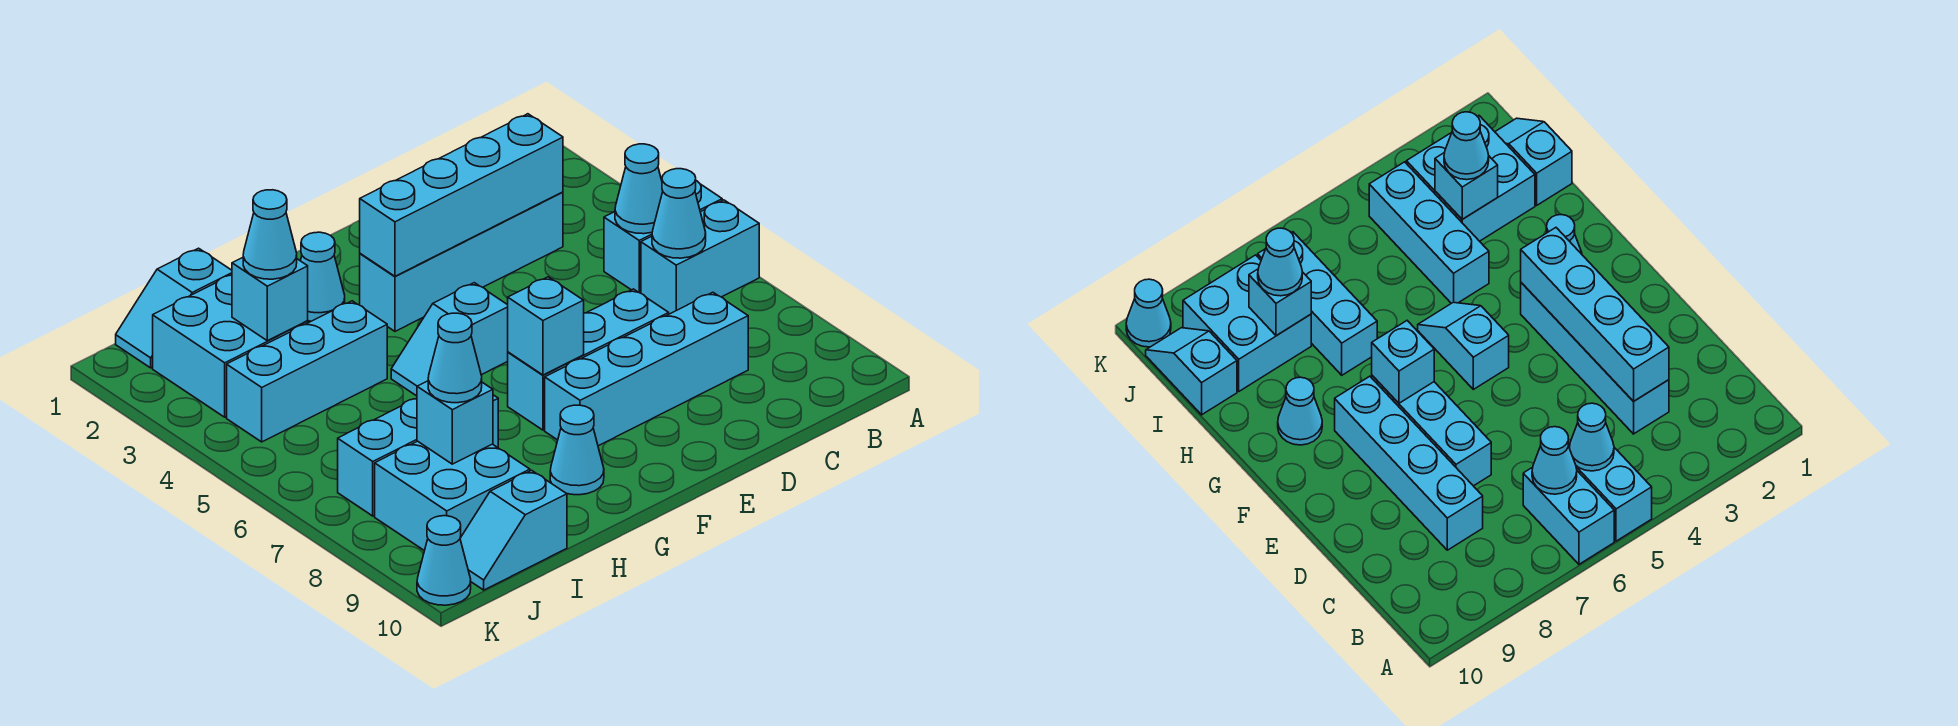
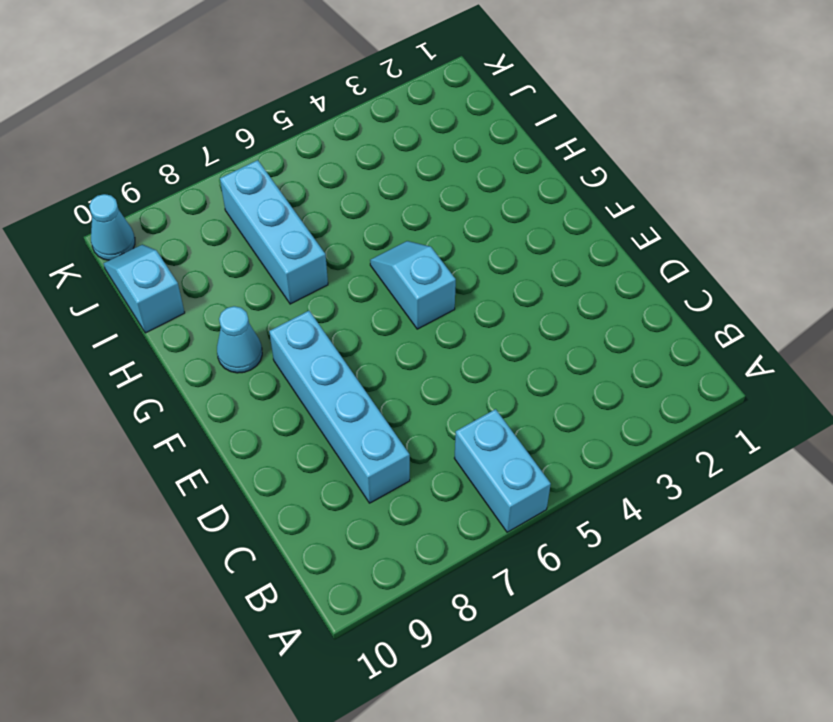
none -> cyan brick A5:B5 level 1
none -> cyan brick C3:F3 level 1
none -> cyan brick D7:F7 level 1

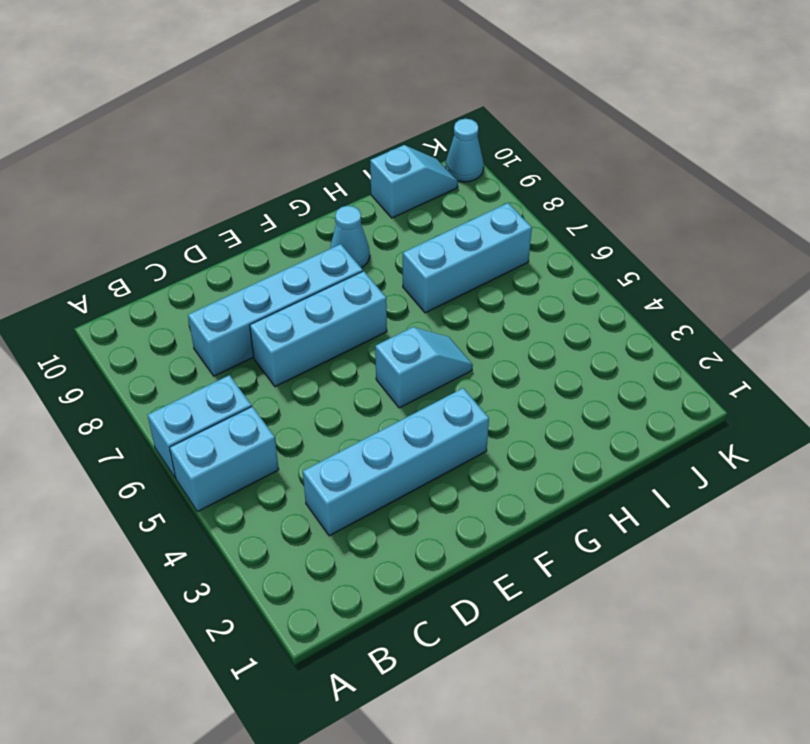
none -> cyan cone G2 level 1
none -> cyan brick H4:J4 level 1
none -> cyan slope I1:J1 level 1 top I

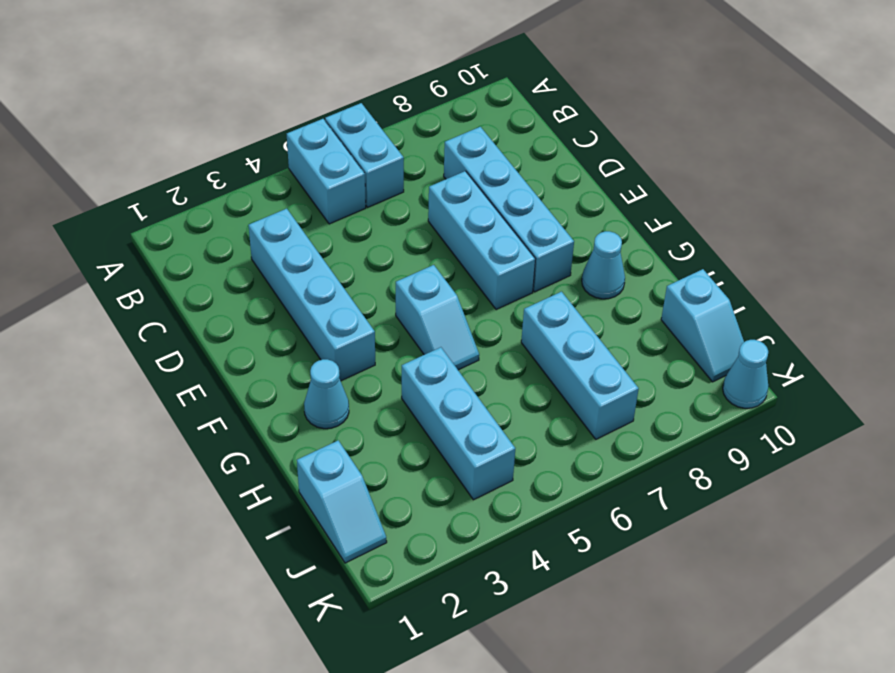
none -> cyan brick I2:J3 level 1
none -> cyan brick I8:J9 level 1
none -> cyan cone B5 level 2

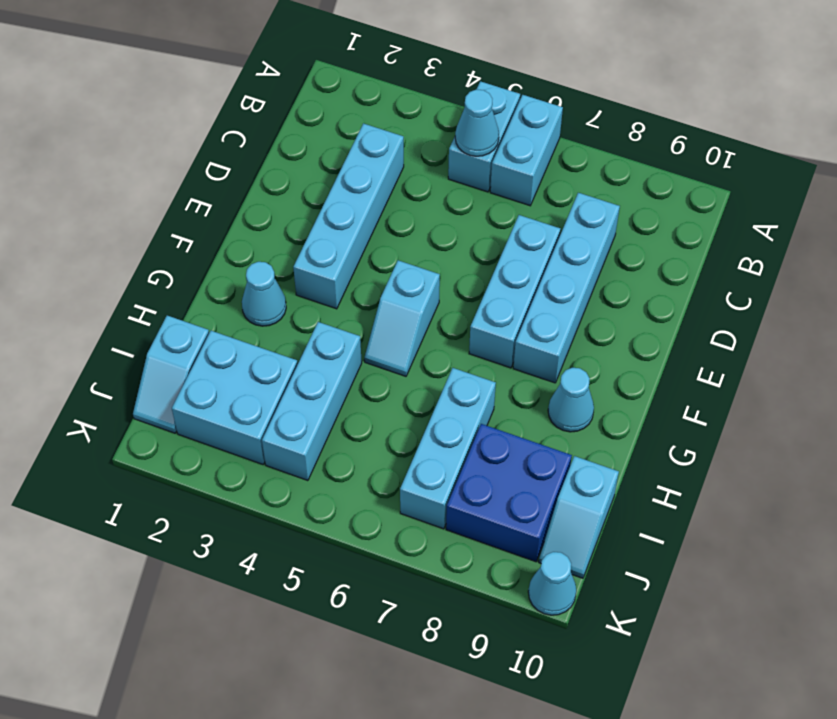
blue brick I8:J9 level 1 -> cyan brick I8:J9 level 1
none -> cyan cone B6 level 2
none -> cyan brick C3:F3 level 2
none -> cyan brick F7 level 2

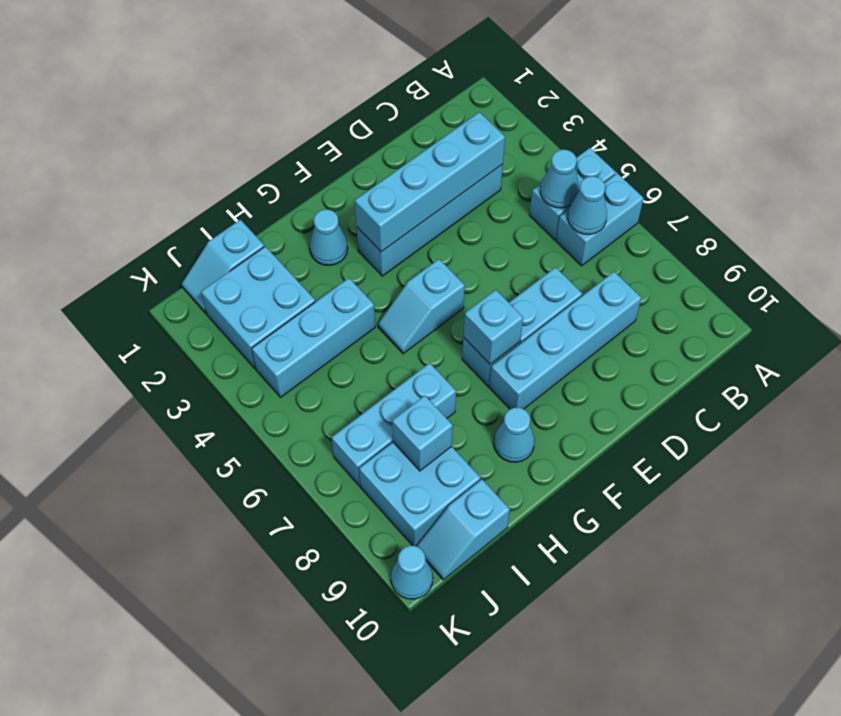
none -> cyan brick I3 level 2
none -> cyan cone I3 level 3
none -> cyan cone I8 level 3

